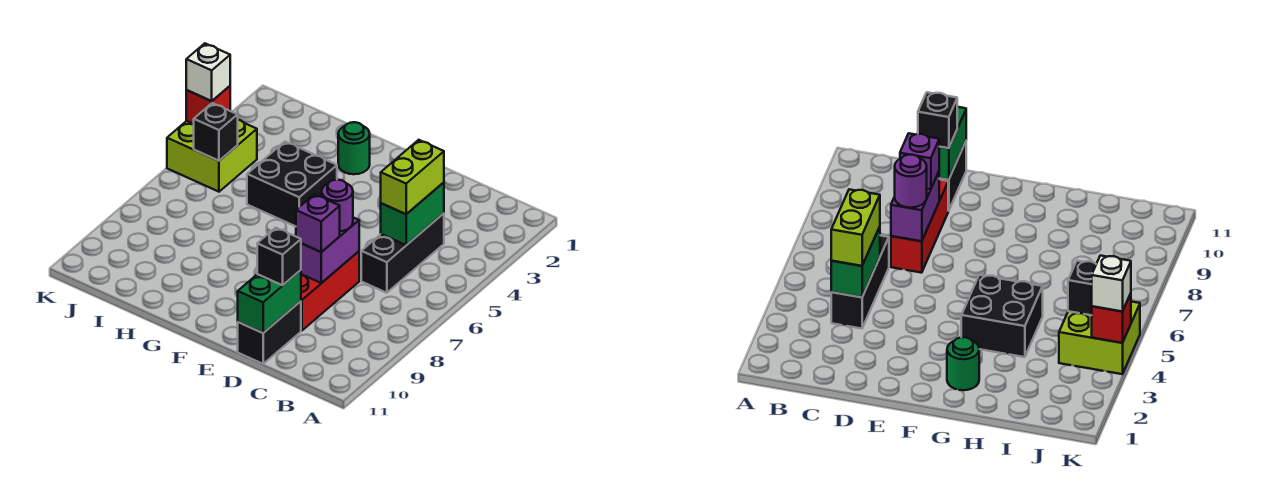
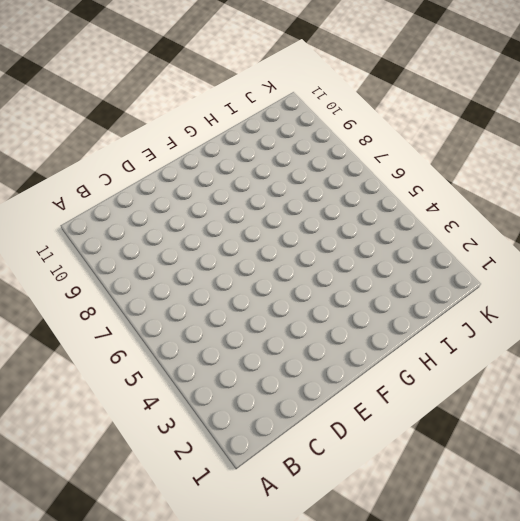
none -> black brick C4:C6 level 1
none -> red brick D7:D9 level 1
none -> black brick D10:D11 level 1

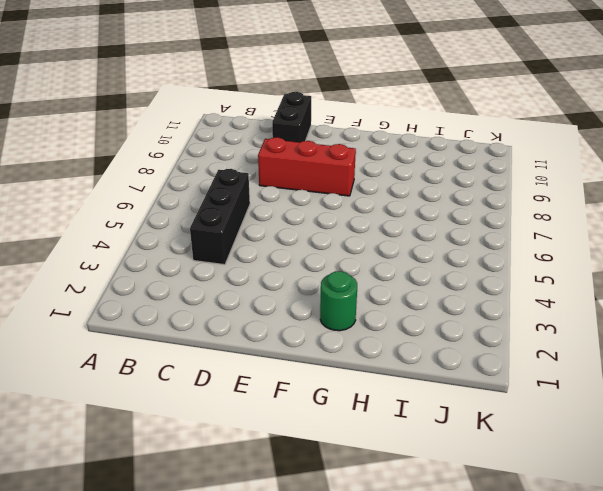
red brick D8:F8 level 1 -> red brick D7:D9 level 1
none -> black brick G4:H5 level 1
none -> lime brick J4:K5 level 1
none -> green brick C4:C5 level 2

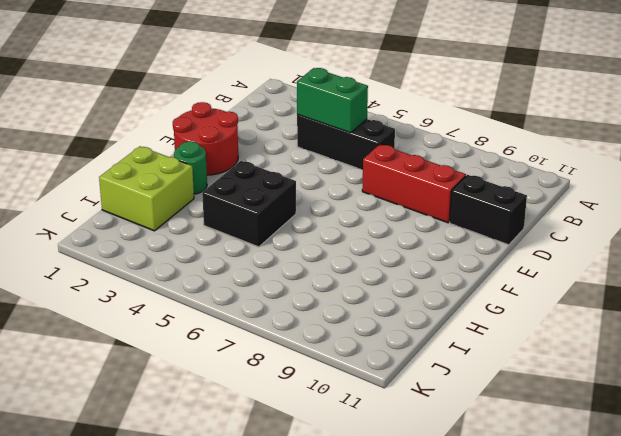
red round brick E1:F2 level 1 -> none
lime brick H1:I2 level 1 -> lime brick J4:K5 level 1
none -> purple brick D7:D8 level 2
none -> green brick D10:D11 level 2
none -> black brick J5 level 2

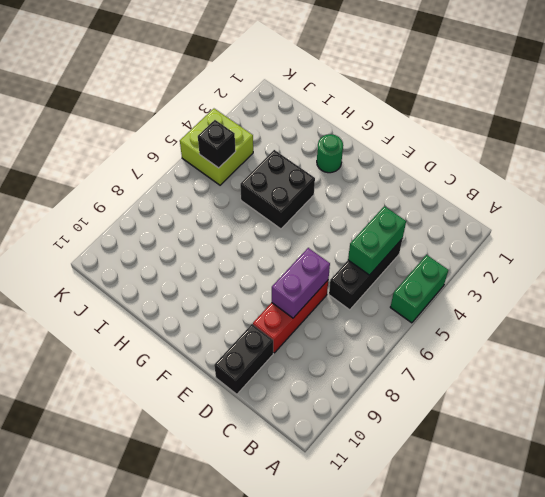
green brick A4:A5 level 1 -> green brick D10:D11 level 2
none -> red brick K4 level 2
none -> lime brick C4:C5 level 3
none -> purple round brick D7 level 3

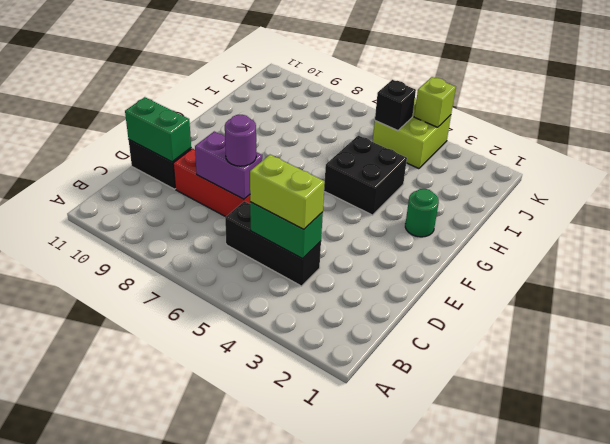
lime brick K4 level 2 -> red brick K4 level 2
none -> purple brick D8 level 3
none -> black brick D10 level 3
none -> white brick K4 level 3

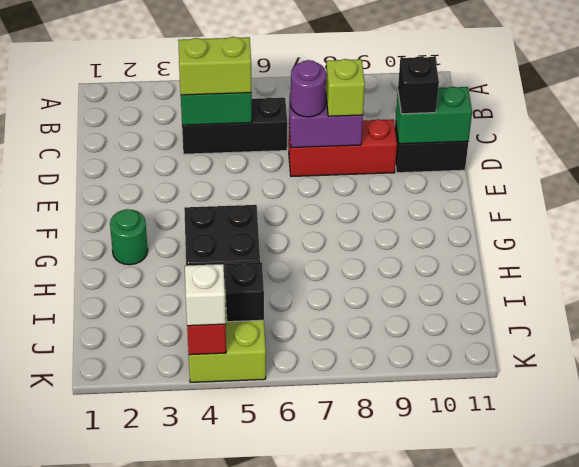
lime brick D8 level 3 -> purple brick D8 level 3

